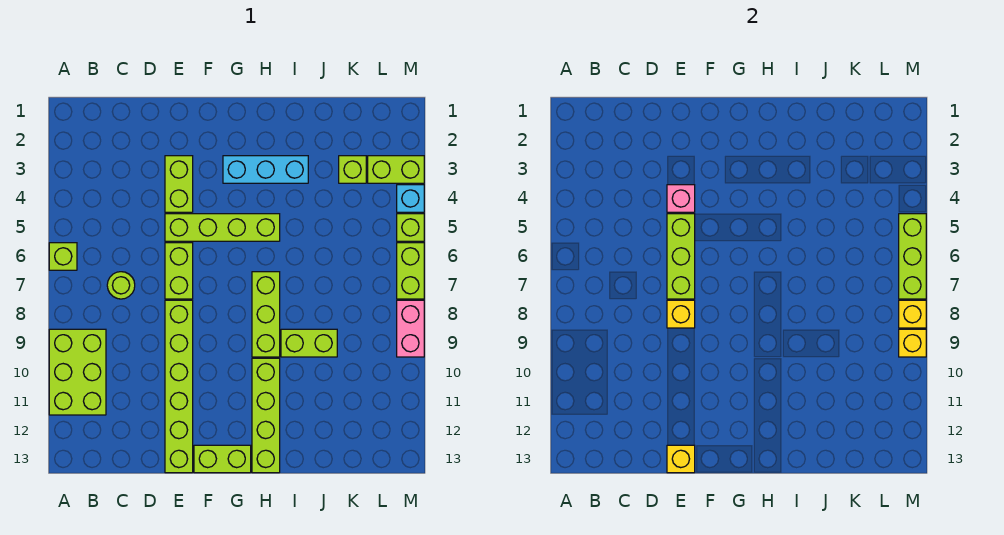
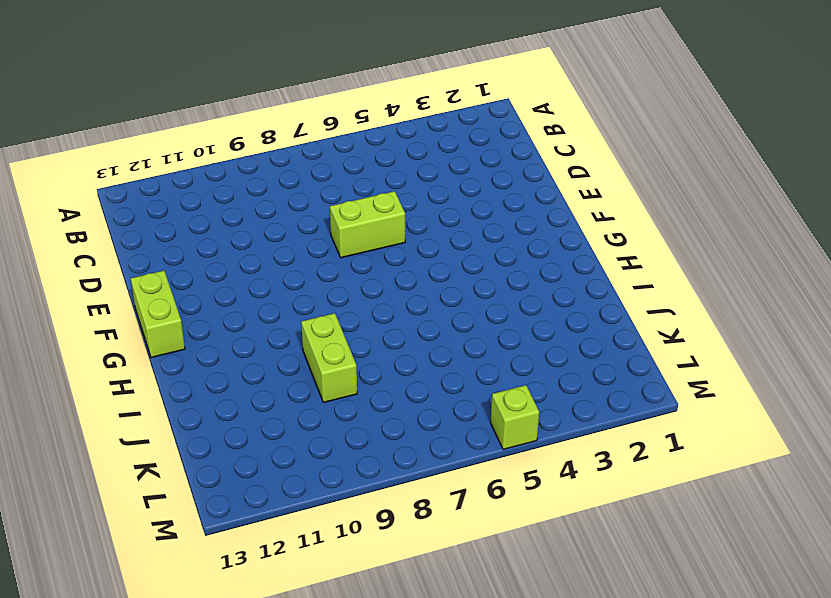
none -> lime brick A6 level 1
none -> lime brick A9:B11 level 1
none -> lime round brick C7 level 1

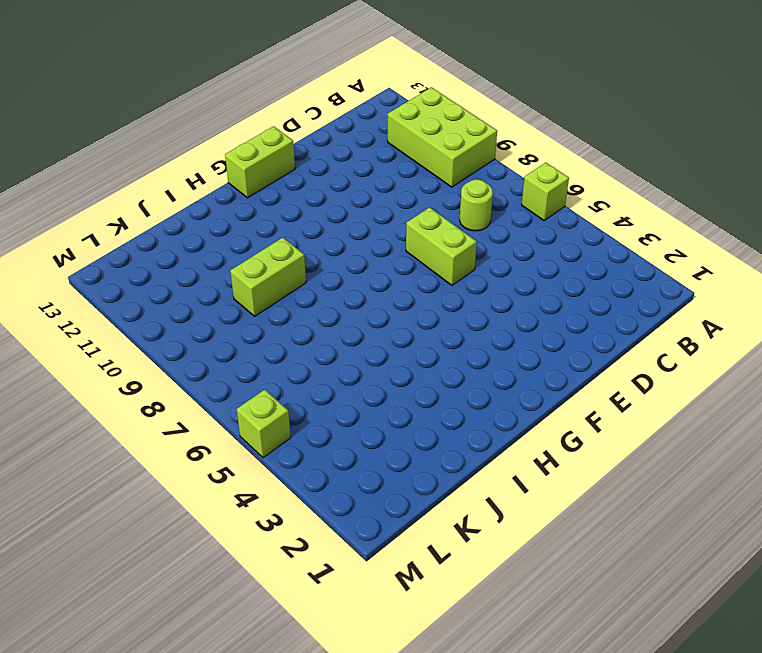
none -> lime brick E3:E4 level 1
none -> lime brick E5:H5 level 1
none -> lime brick E8:E13 level 1

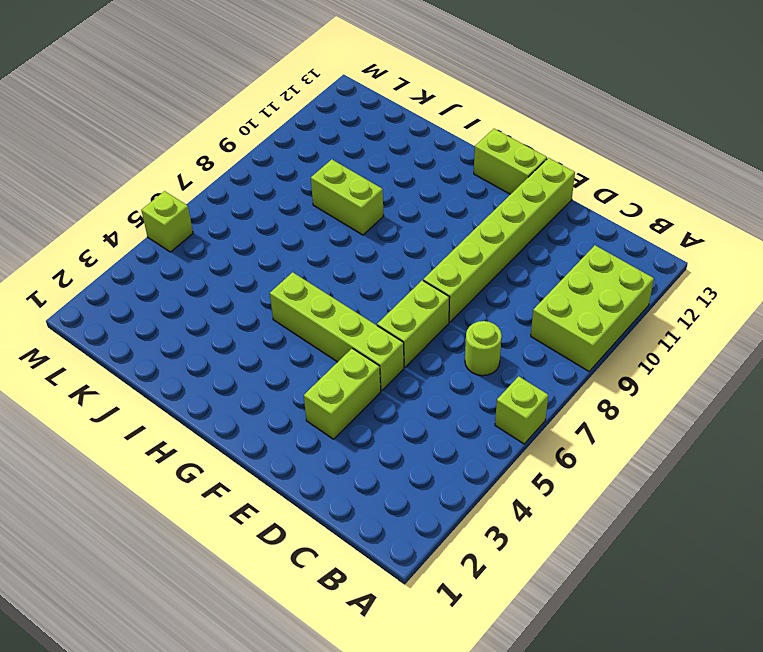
none -> cyan brick G3:I3 level 1
none -> lime brick H7:H9 level 1
none -> lime brick H10:H13 level 1

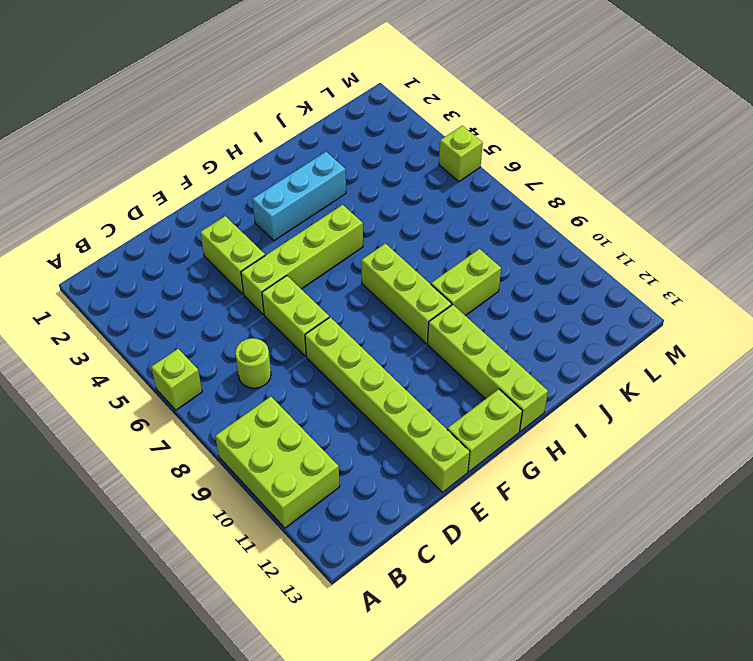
none -> lime brick K3 level 1
none -> lime brick L3:M3 level 1
none -> cyan brick M4 level 1

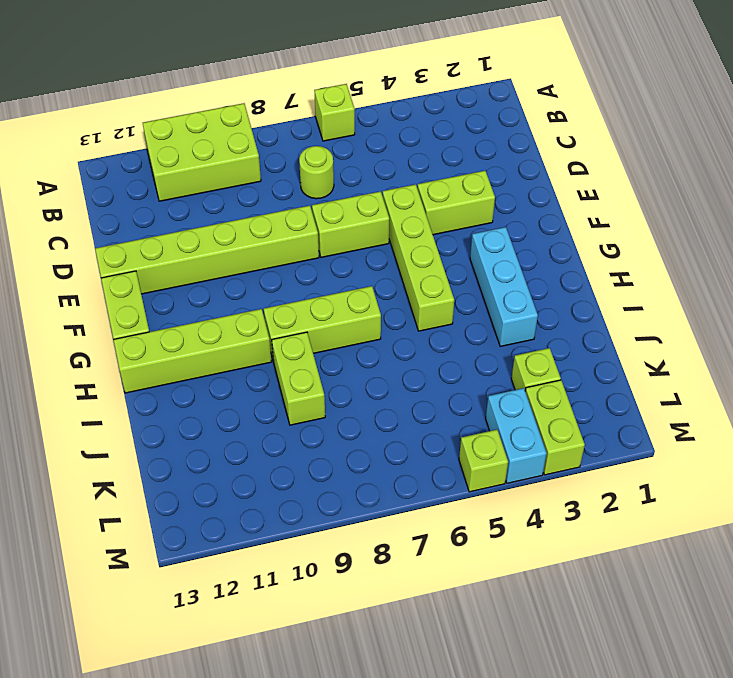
cyan brick L4:M4 level 1 -> cyan brick M4 level 1
none -> lime brick M6:M7 level 1
none -> pink brick M8:M9 level 1
none -> pink brick E4 level 2

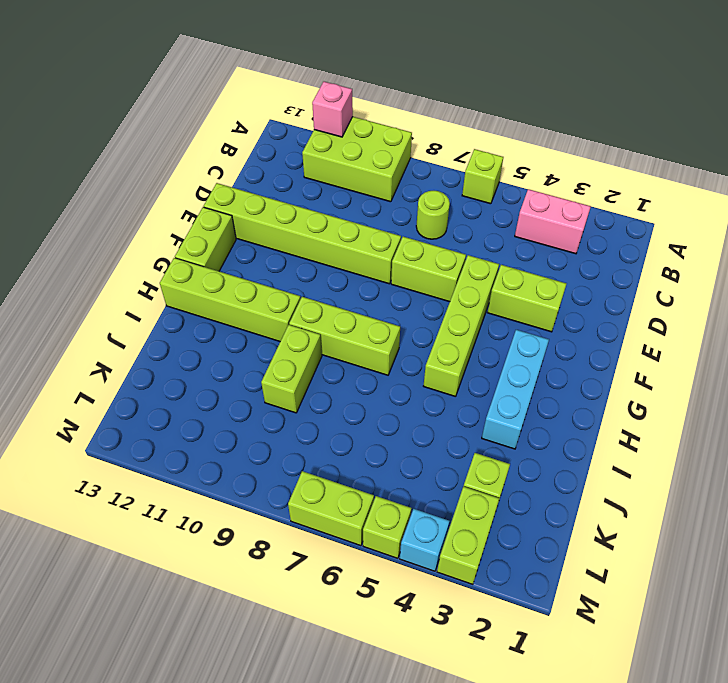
pink brick A11 level 2 -> pink brick E4 level 2
pink brick B3:B4 level 1 -> pink brick M8:M9 level 1
none -> lime brick E5:E7 level 2
none -> yellow brick E8 level 2
none -> yellow brick E13 level 2

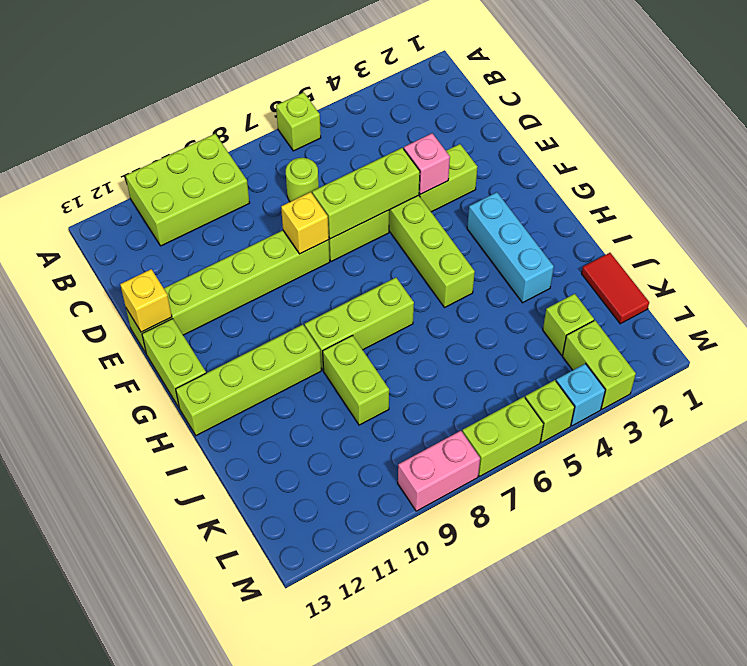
red tile J1:K1 level 1 -> none
none -> lime brick M5:M7 level 2
none -> yellow brick M8 level 2
none -> yellow brick M9 level 2

